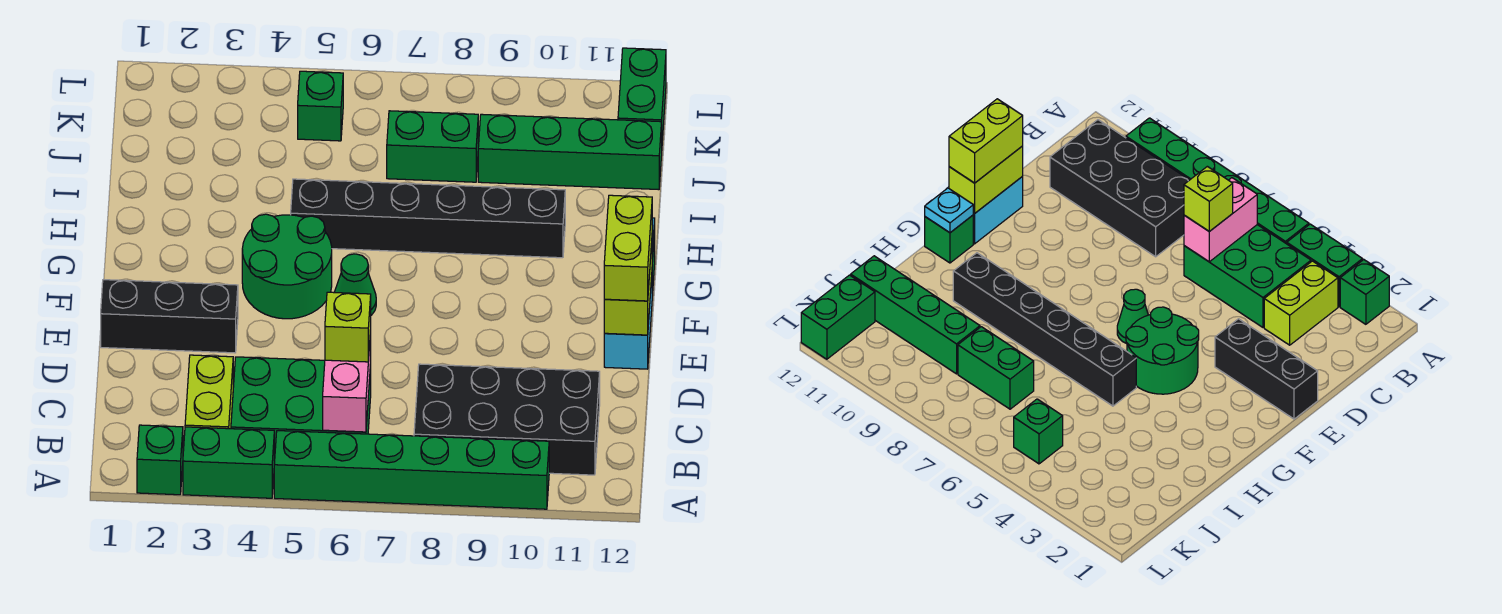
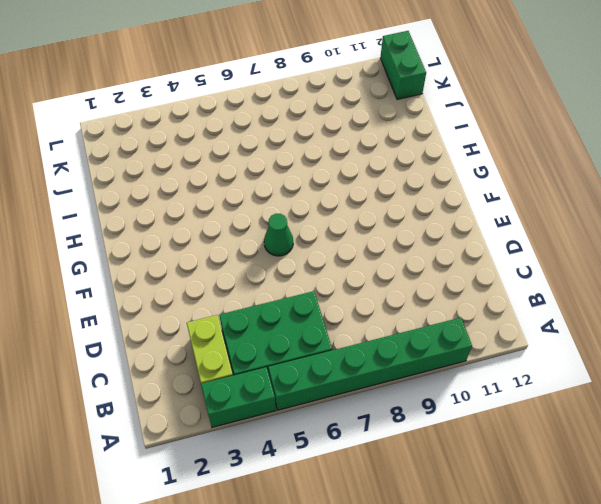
none -> green brick A2 level 1
none -> black brick B8:C11 level 1
none -> black brick E1:E3 level 1

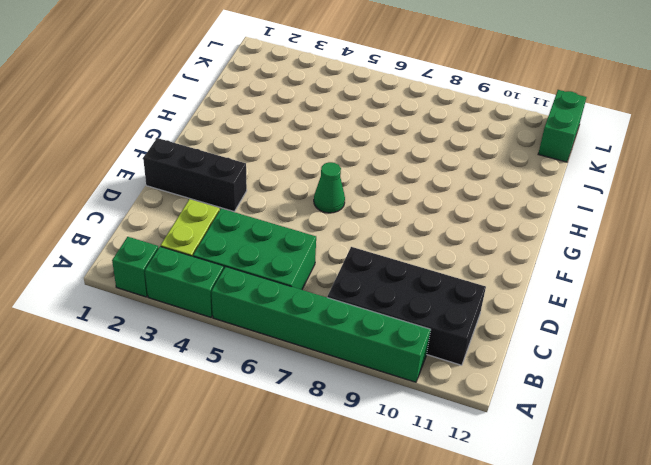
none -> cyan brick E12:F12 level 1
none -> green round brick F4:G5 level 1
none -> green brick G12 level 1

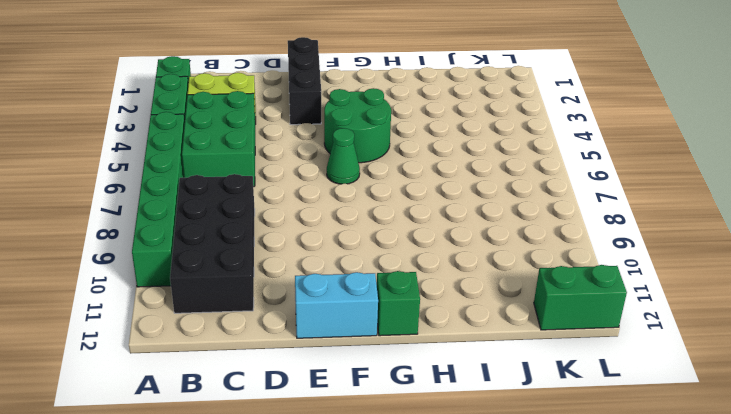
none -> black brick H5:H10 level 1
none -> green brick J7:J8 level 1
none -> green brick J9:J12 level 1

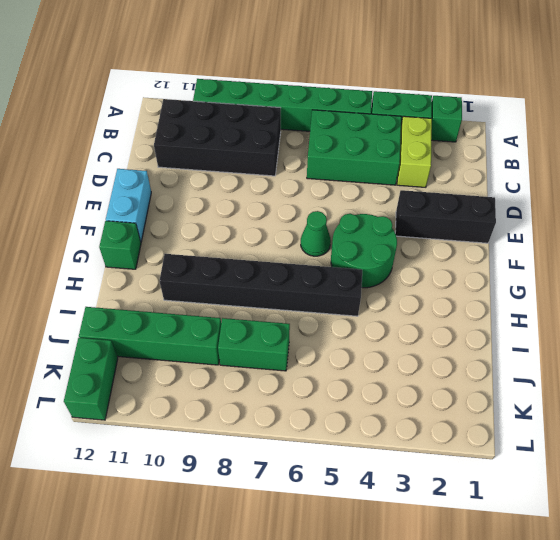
none -> green brick K5 level 1
none -> pink brick B6:C6 level 2
none -> lime brick E12:F12 level 2

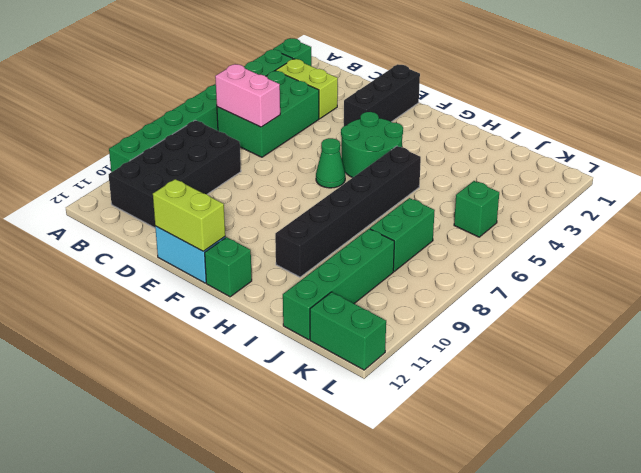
none -> cyan plate G12 level 2
none -> lime brick C6 level 3
none -> lime brick E12:F12 level 3

